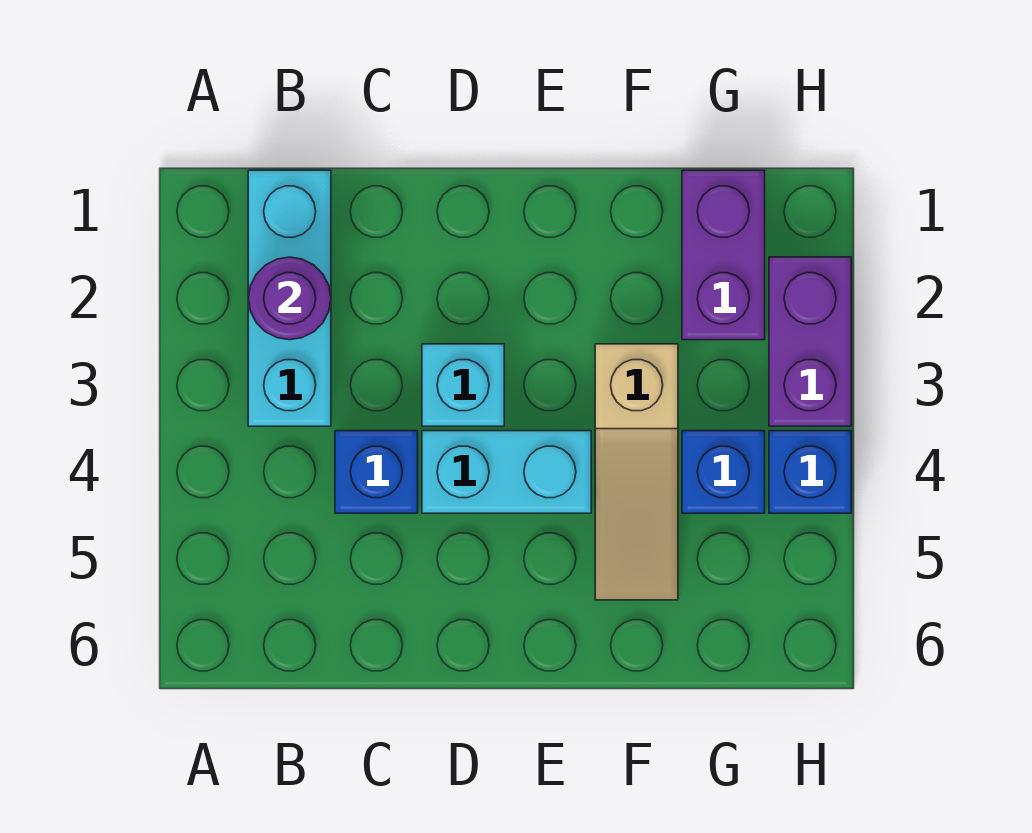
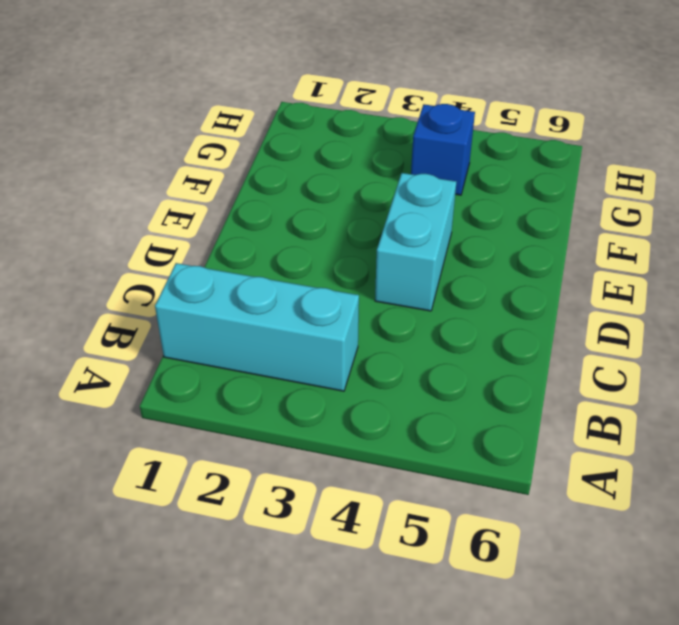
none -> blue brick C4 level 1
none -> cyan brick D3 level 1

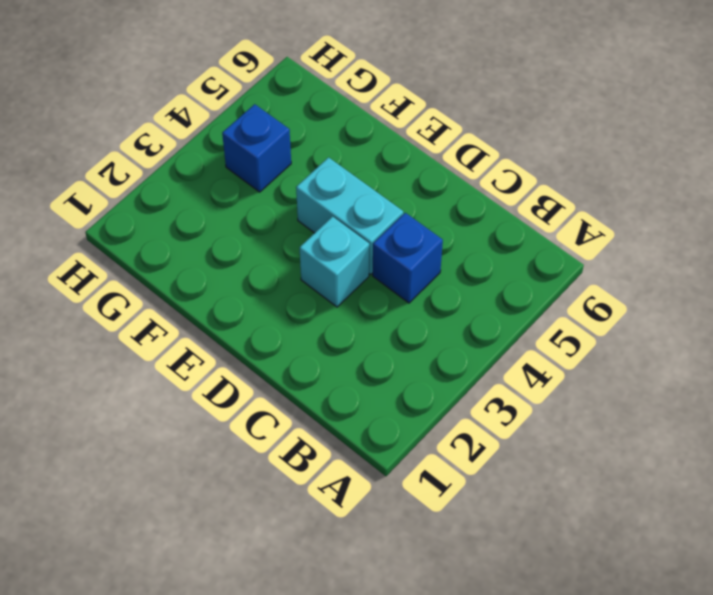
none -> cyan brick B1:B3 level 1
none -> tan slope F3:F5 level 1 top 3

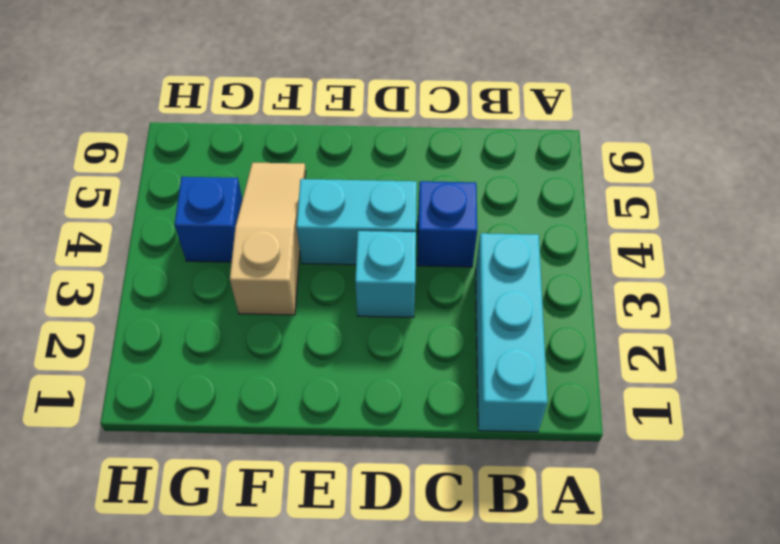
none -> purple brick G1:G2 level 1
none -> purple brick H2:H3 level 1

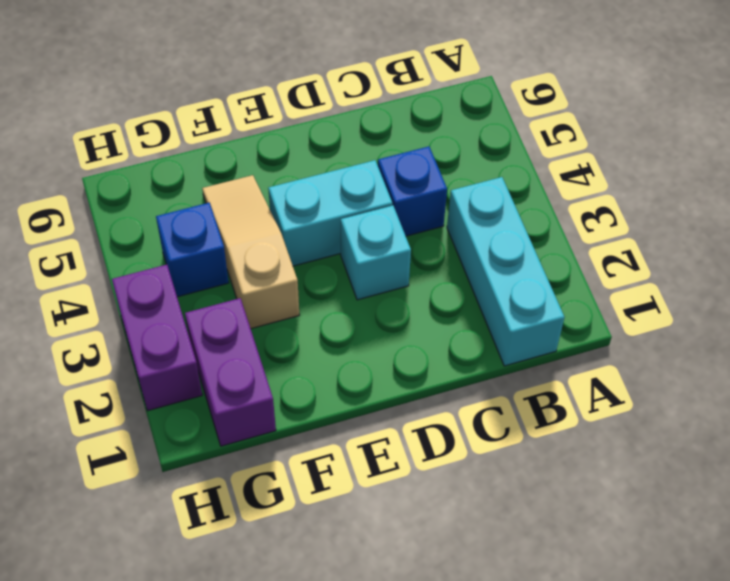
none -> blue brick H4 level 1
none -> purple round brick B2 level 2

